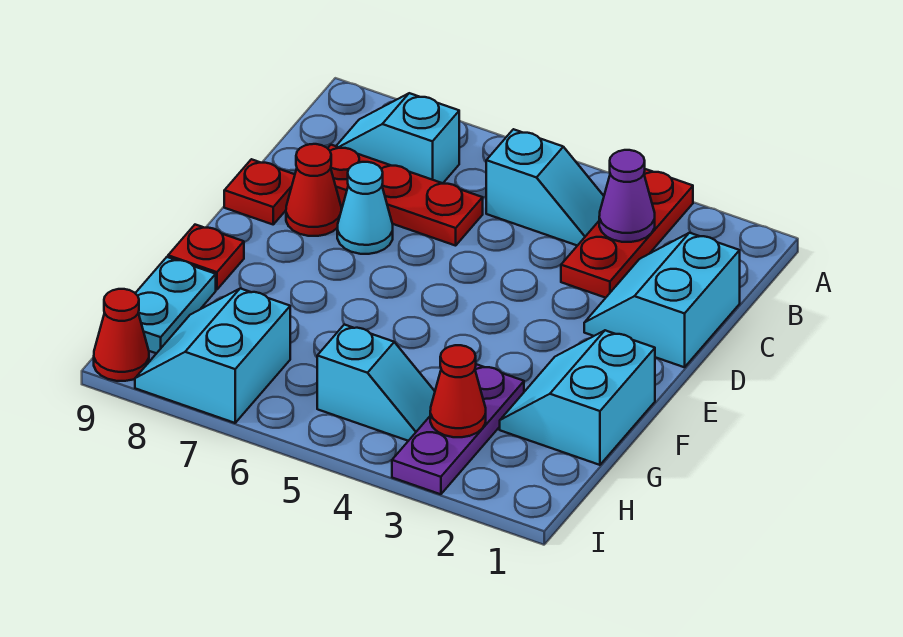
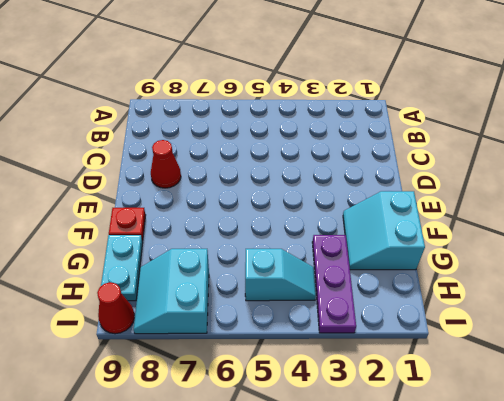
none -> red plate A3:C3 level 1
none -> cyan slope B4:B5 level 1 top 5
none -> cyan slope B7:B8 level 1 top 7

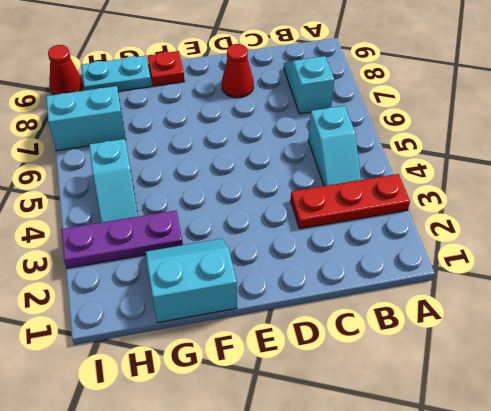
none -> cyan slope C1:D2 level 1 top 1
none -> red plate C6:C8 level 1
none -> cyan cone D7 level 1

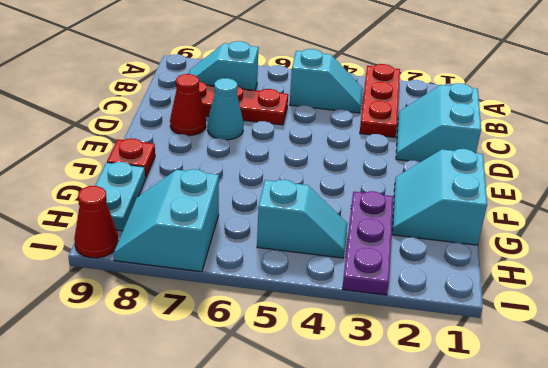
none -> red plate D9 level 1
none -> purple cone B3 level 2
none -> red cone H3 level 2

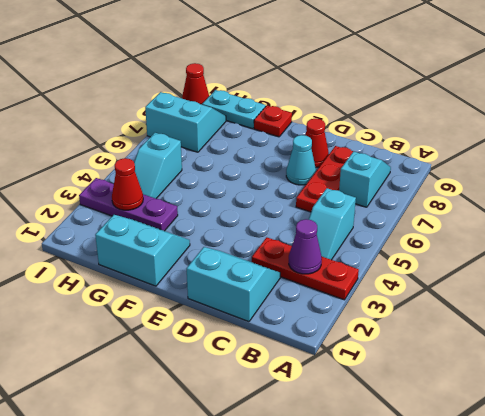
none -> red plate D9 level 1

